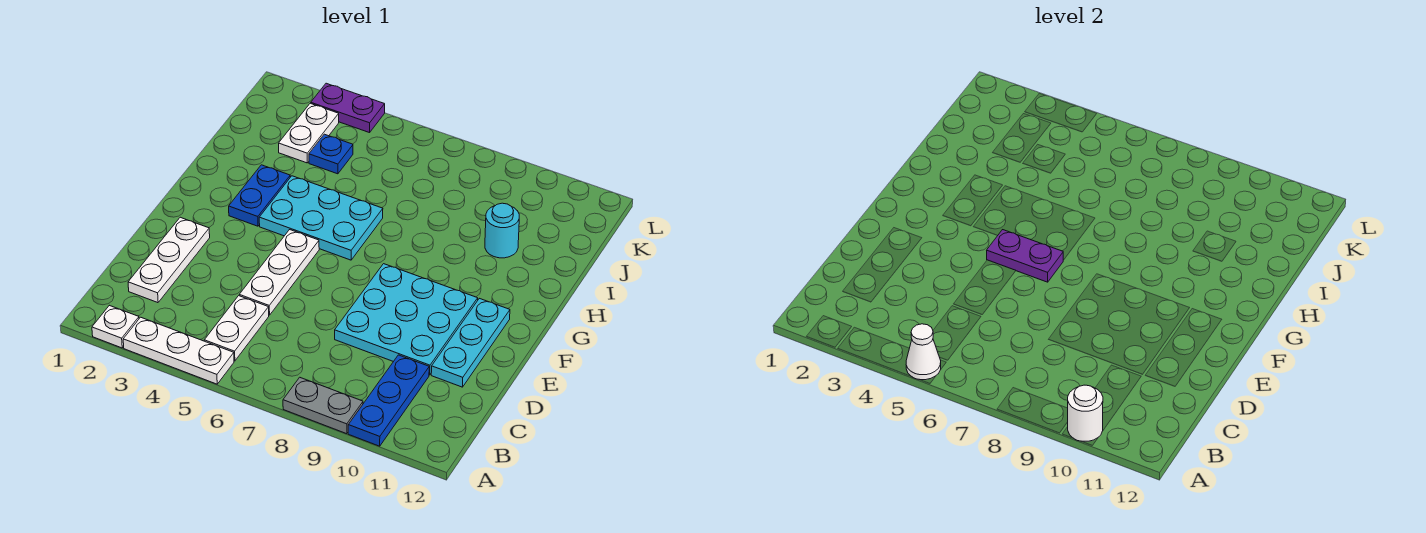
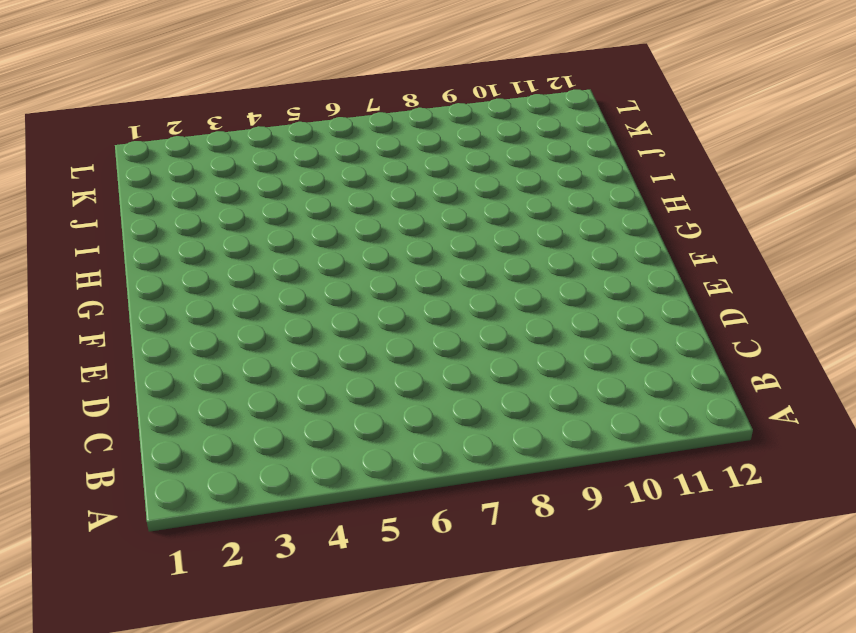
none -> white plate A2 level 1
none -> white plate A3:A5 level 1
none -> grey plate A8:A9 level 1

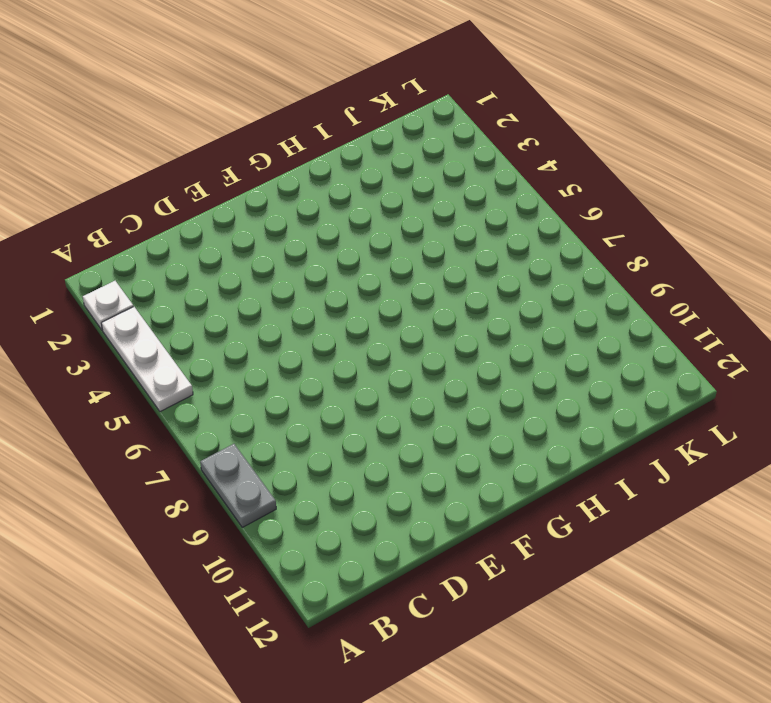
none -> blue plate A10:C10 level 1
none -> white plate B5:C5 level 1
none -> white plate C2:E2 level 1

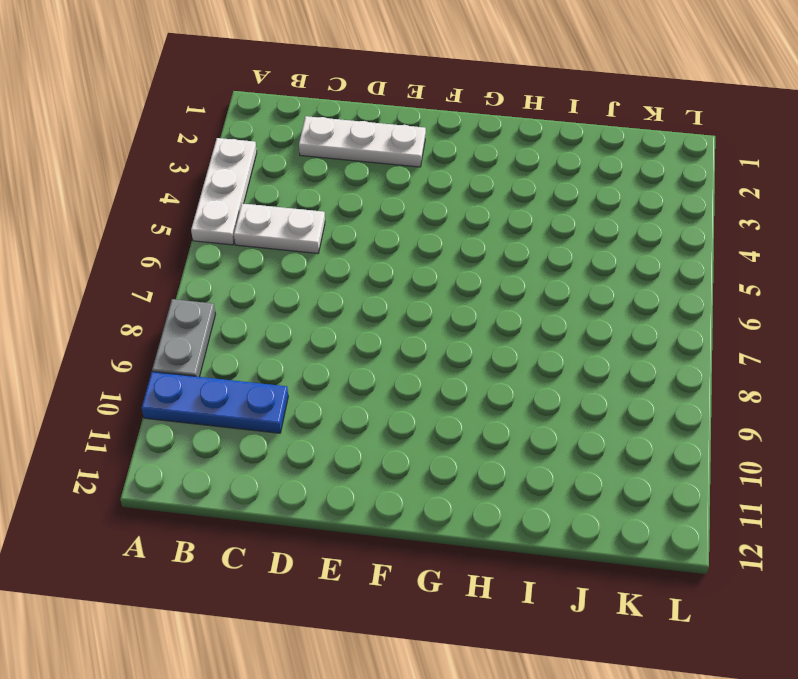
none -> white plate A2 level 1
none -> white plate D5:F5 level 1
none -> cyan plate D8:F10 level 1

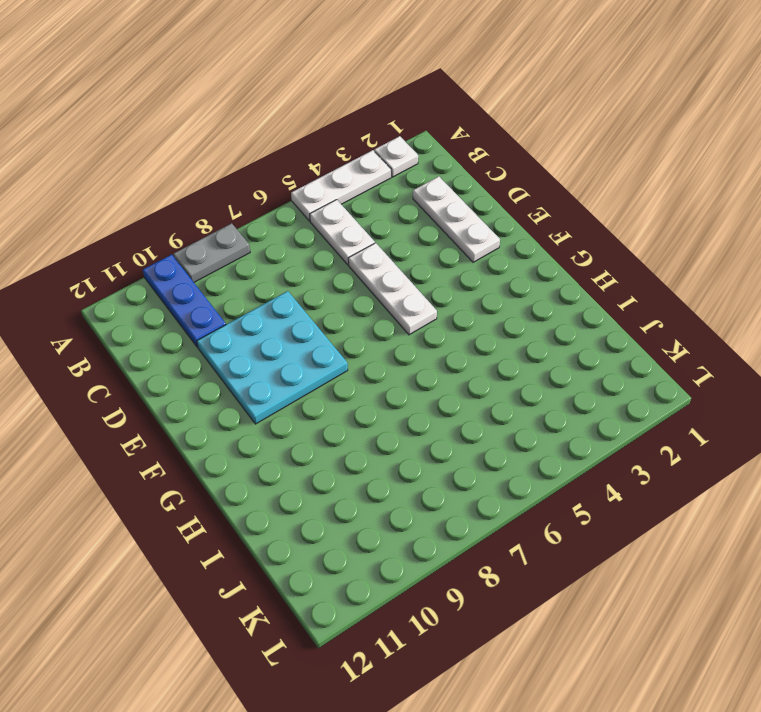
none -> cyan plate D11:F11 level 1
none -> blue plate G3:H3 level 1
none -> cyan plate G4:H6 level 1

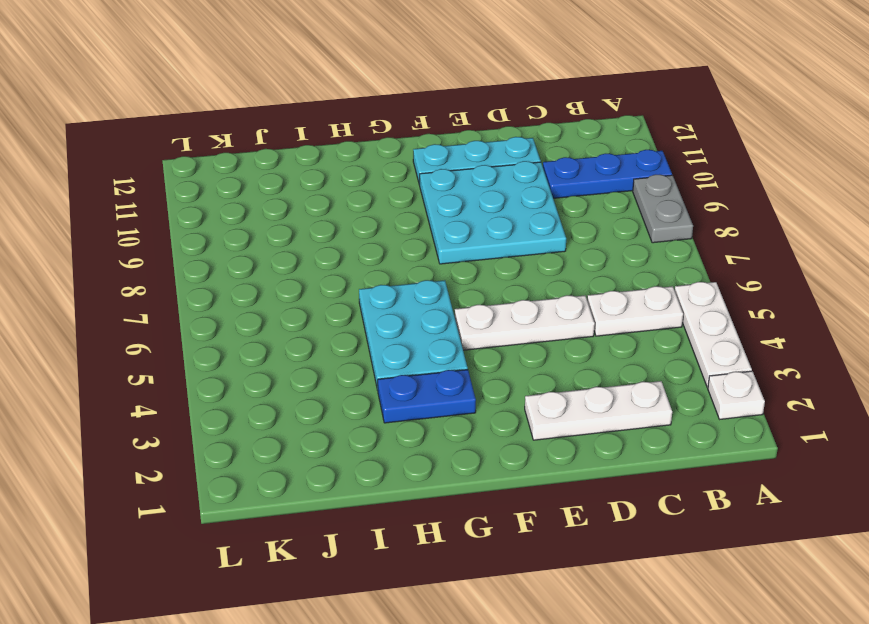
none -> cyan round brick I10 level 1
none -> white plate J3:K3 level 1
none -> blue plate J4 level 1

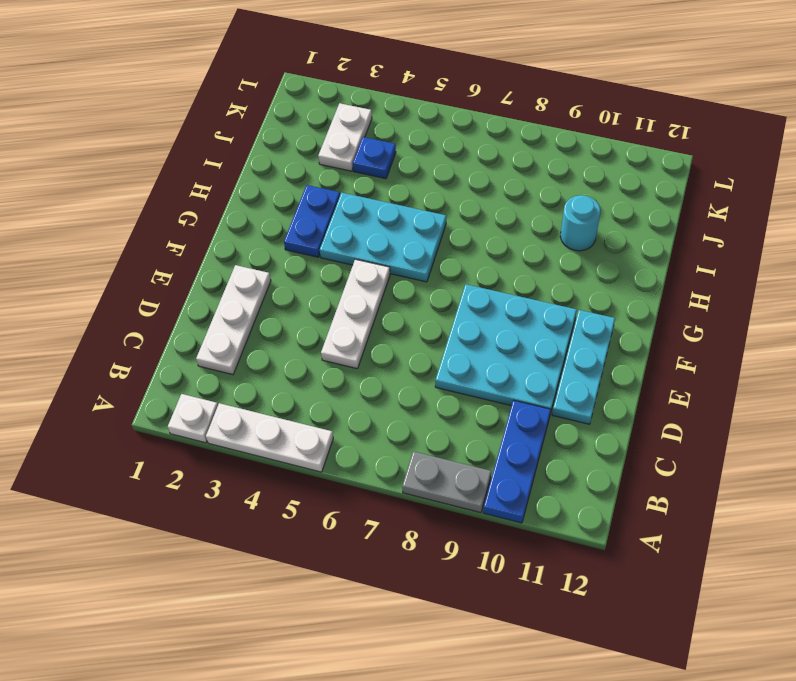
none -> white plate B5:C5 level 1
none -> purple plate L3:L4 level 1
none -> white cone A5 level 2

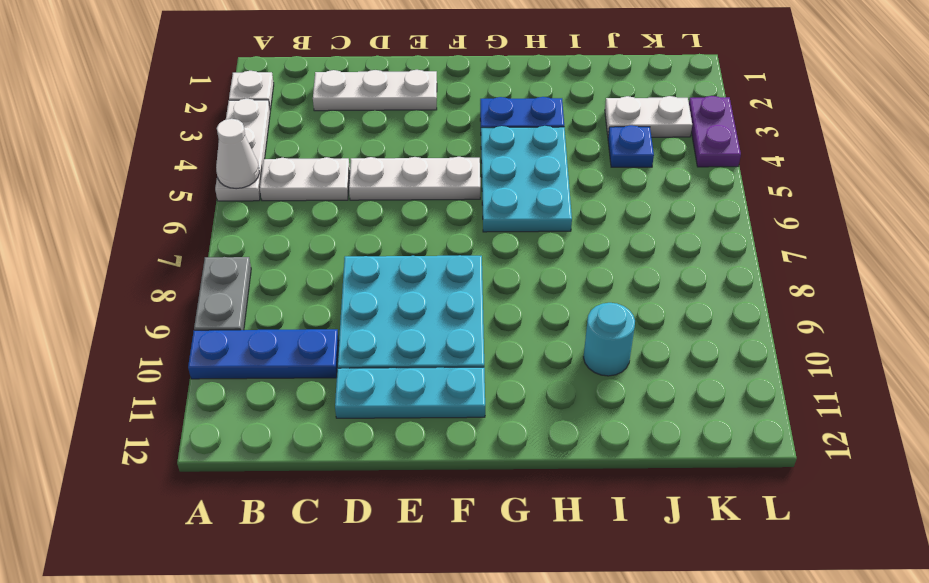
none -> white round brick A10 level 2
none -> purple plate F5:F6 level 2

